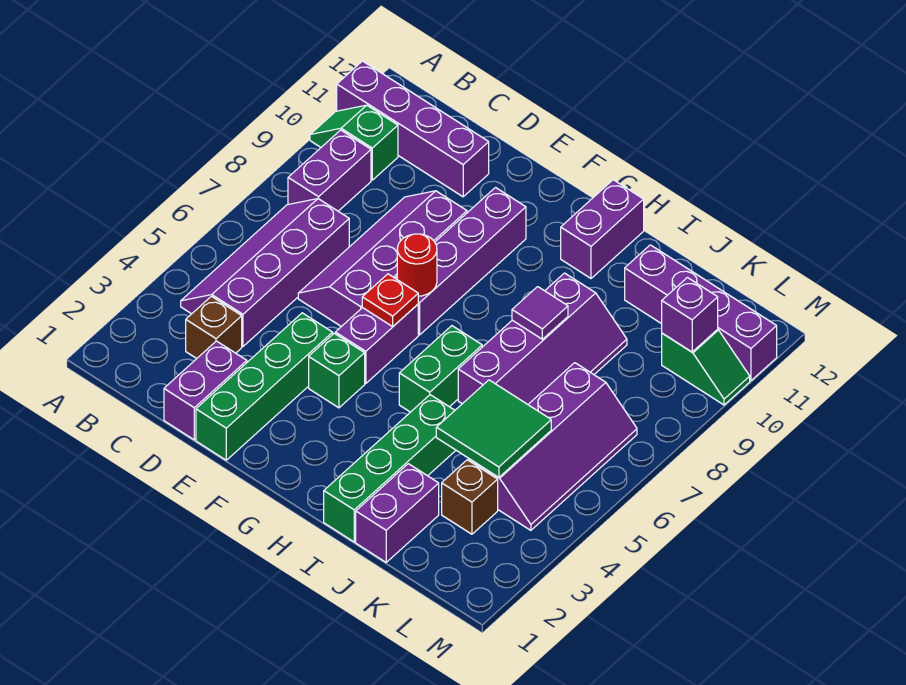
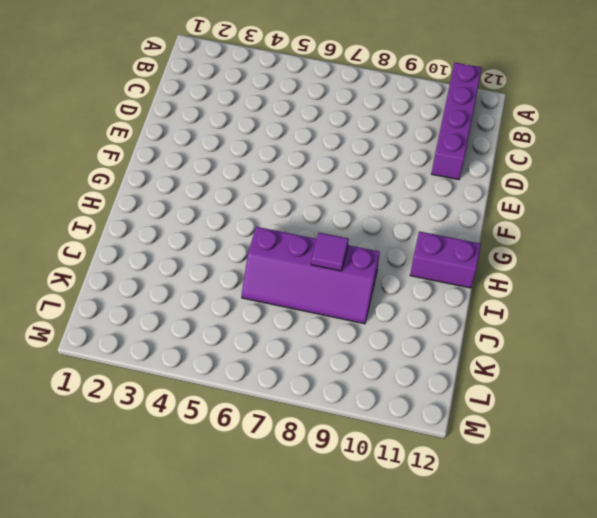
none -> green slope A10:B10 level 1 top B
none -> purple slope B4:C7 level 1 top C
none -> purple brick B8:B9 level 1

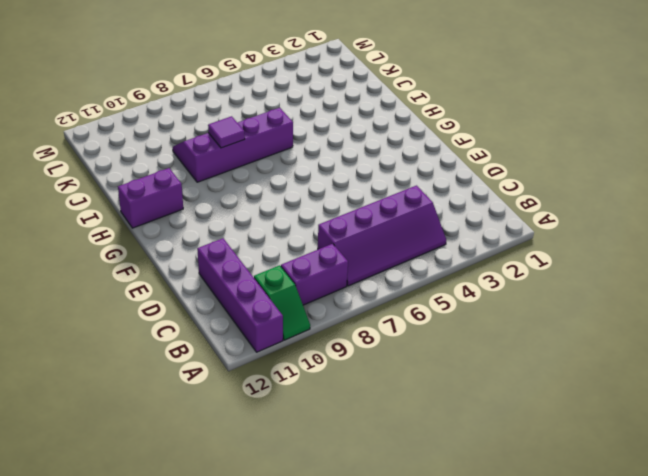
none -> brown brick C3 level 1
none -> purple brick D1:D2 level 1
none -> purple slope D6:E9 level 1 top E

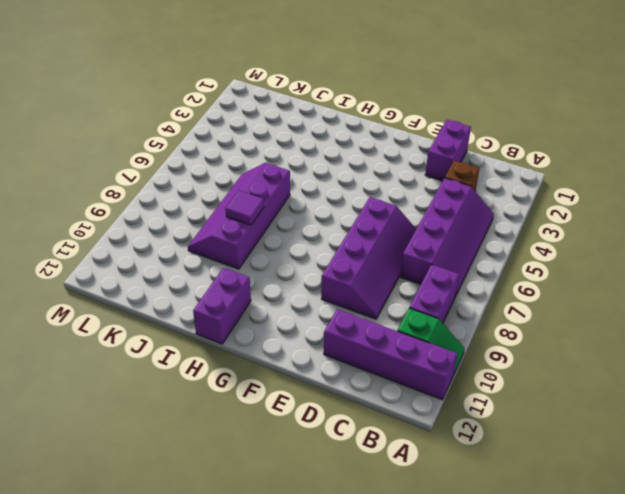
none -> green brick E1:E4 level 1
none -> green brick F4 level 1
none -> purple brick F5:F6 level 1

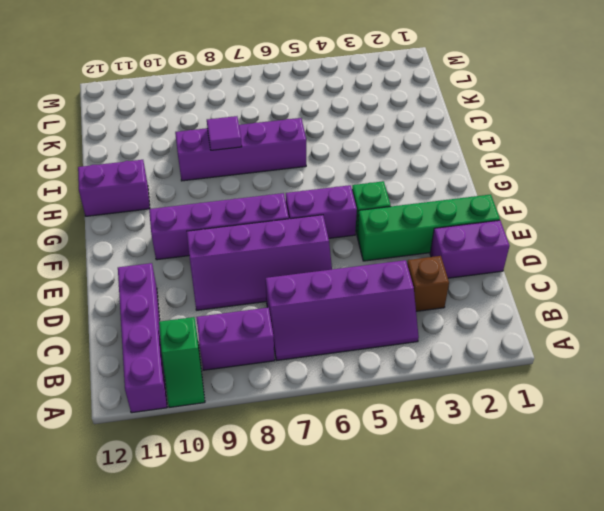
none -> green brick H5:H6 level 1
none -> green brick I1:I4 level 1
none -> purple brick J1:J2 level 1

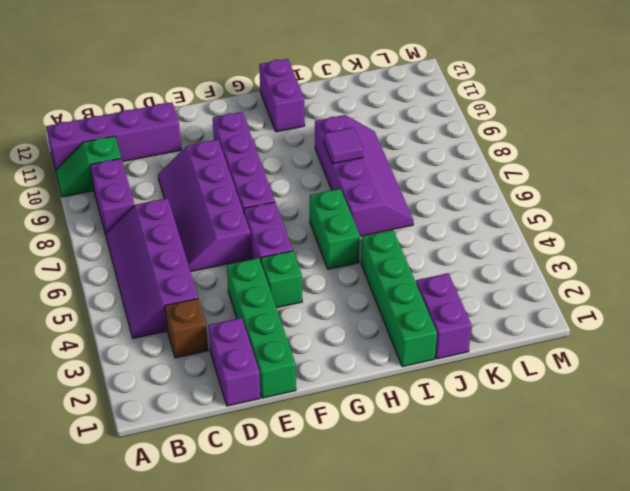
none -> purple brick J11:M11 level 1
none -> brown brick K3 level 1
none -> purple slope K4:L7 level 1 top K

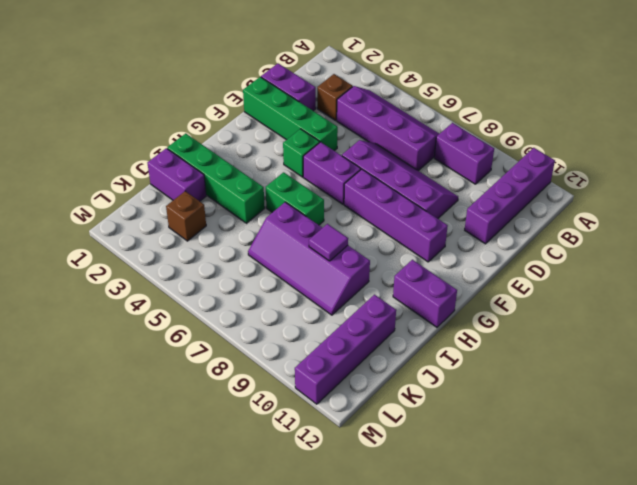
none -> green slope A10:B10 level 1 top B
none -> purple slope K4:L7 level 1 top K
none -> green slope L10:M10 level 1 top L

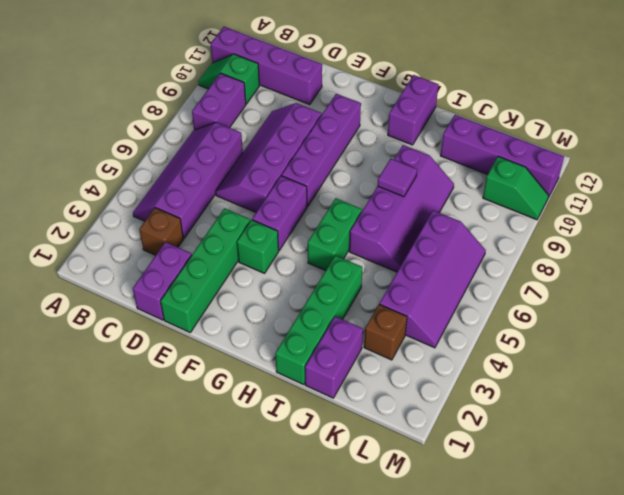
none -> red plate F6 level 2
none -> red round brick F7 level 2
none -> green tile J4:K5 level 2

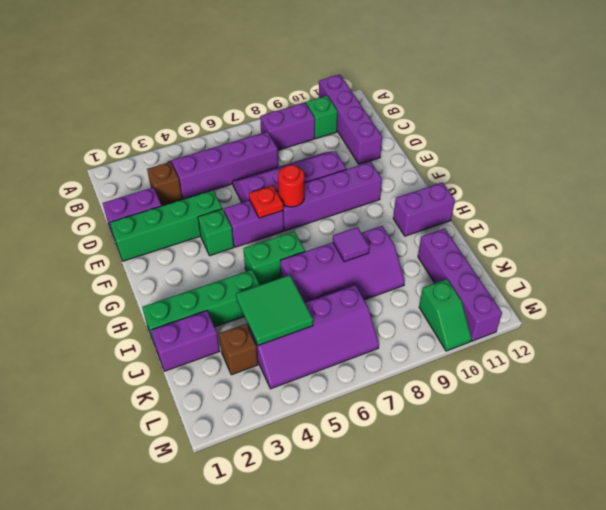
none -> purple brick L10 level 2

